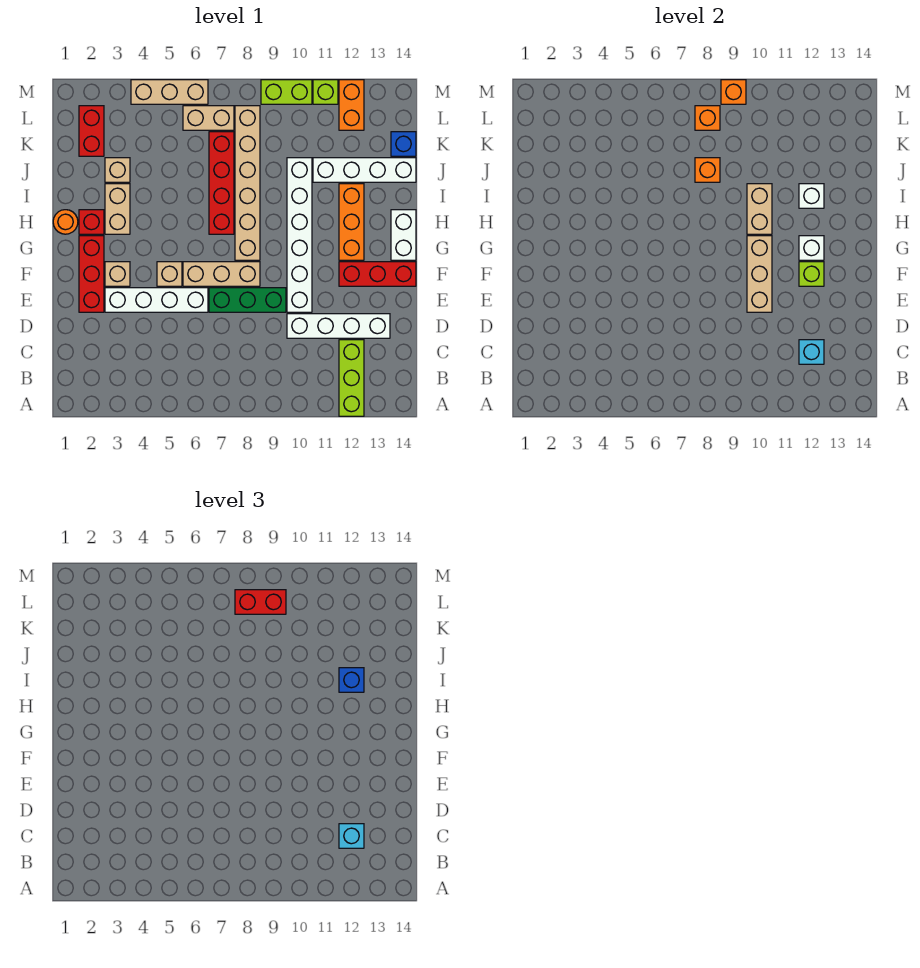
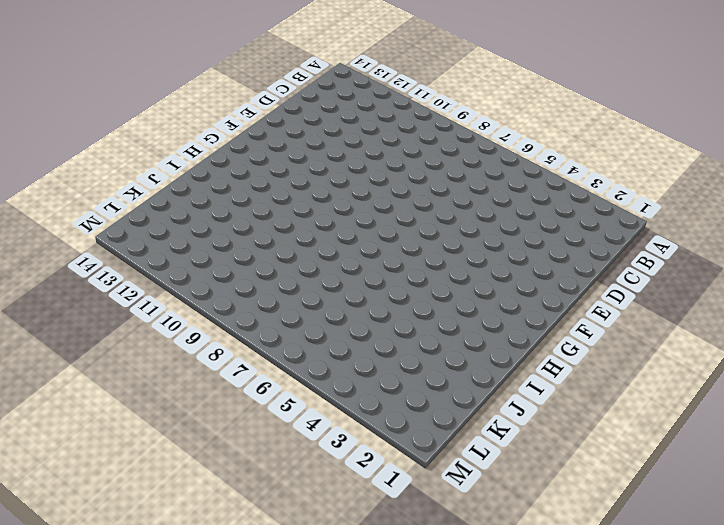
none -> lime brick A12:C12 level 1
none -> white brick D10:D13 level 1
none -> red brick E2:G2 level 1
none -> white brick E3:E6 level 1

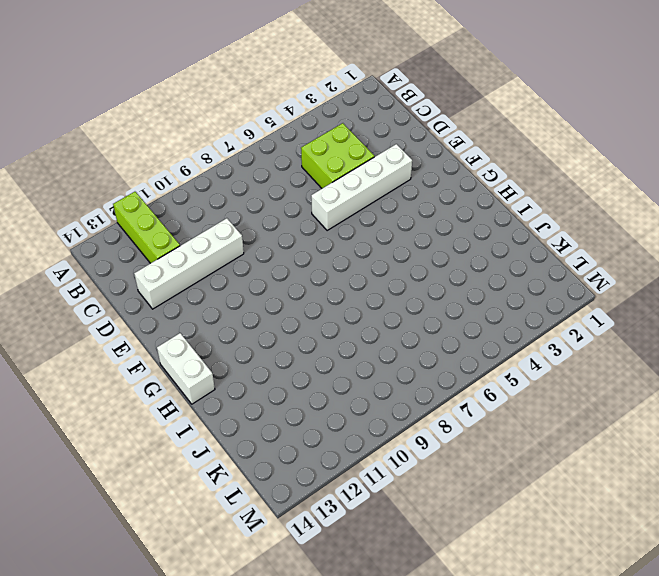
lime brick C4:D5 level 1 -> none
none -> red brick E2:G2 level 1
none -> green brick E7:E9 level 1
none -> white brick E10:J10 level 1
none -> tan brick F3 level 1

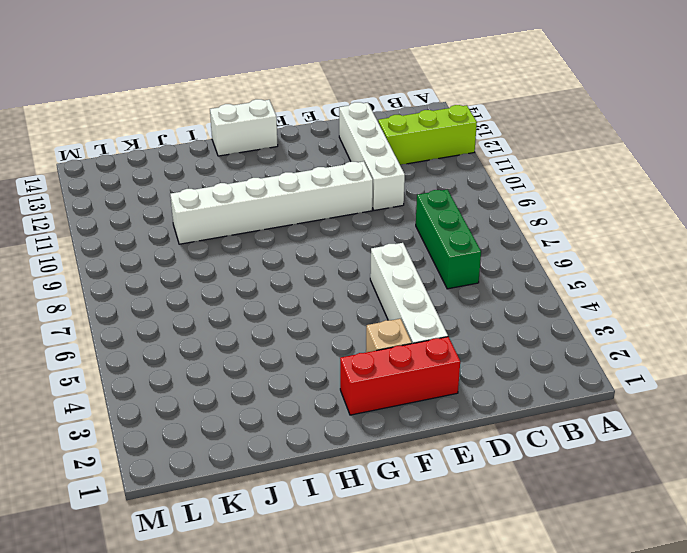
green brick C6:C8 level 1 -> green brick E7:E9 level 1
none -> tan brick F5 level 1
none -> tan brick F6:F8 level 1
none -> red brick F12:F14 level 1
none -> tan brick G8:L8 level 1

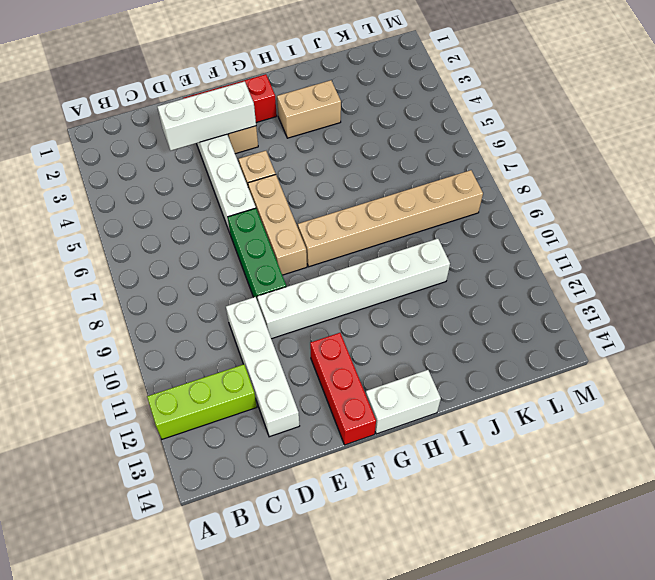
white brick D3:F3 level 2 -> none
none -> orange brick G12:I12 level 1
none -> orange round brick H1 level 1
none -> red brick H2 level 1
none -> red brick H7:K7 level 1

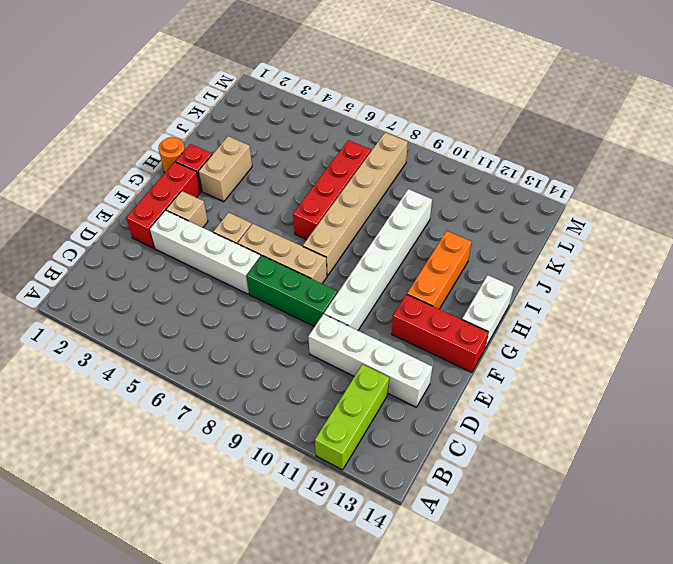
none -> tan brick J3 level 1
none -> white brick J11:J14 level 1
none -> red brick K2:L2 level 1
none -> blue brick K14 level 1

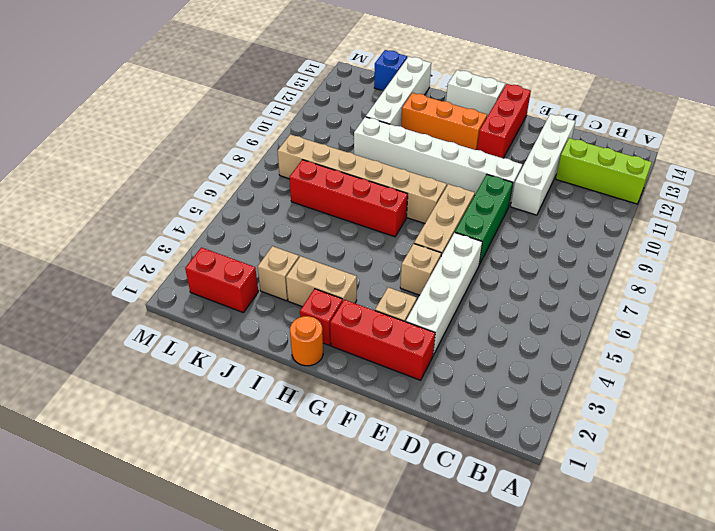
none -> tan brick L6:L7 level 1
none -> orange brick L12:M12 level 1
none -> tan brick M4:M6 level 1
none -> lime brick M9:M10 level 1

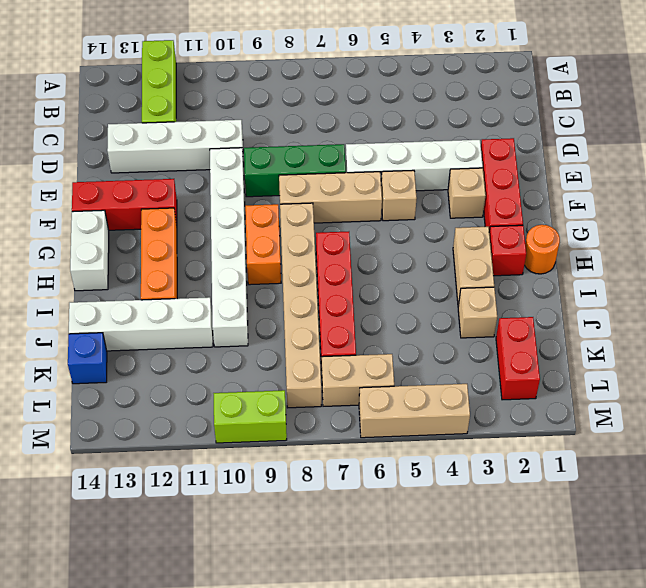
orange brick G9:H9 level 1 -> orange brick L12:M12 level 1
none -> lime brick M11 level 1
none -> cyan brick C12 level 2
none -> tan brick E10:G10 level 2
none -> lime brick F12 level 2

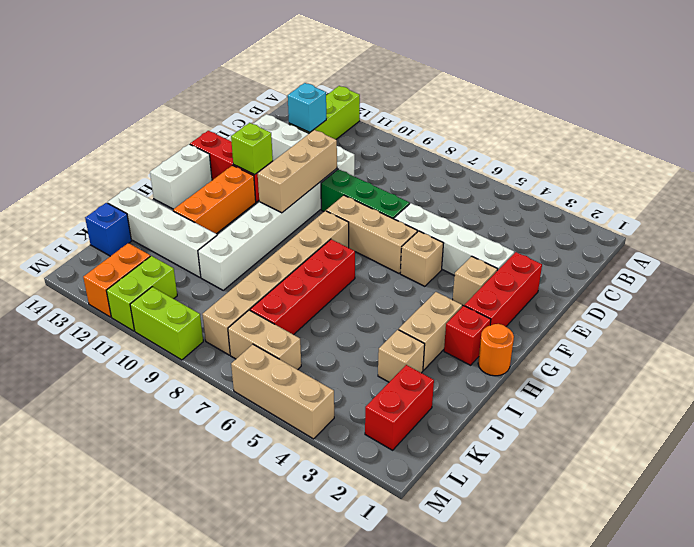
lime brick L11:M11 level 1 -> lime brick M11 level 1
none -> white brick G12 level 2
none -> tan brick H10:I10 level 2
none -> white brick I12 level 2
none -> orange brick J8 level 2

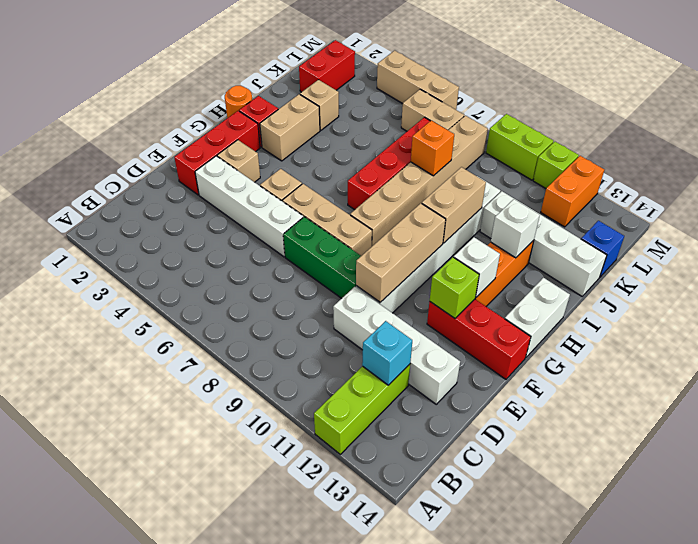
none -> orange brick L8 level 2
none -> orange brick M9 level 2
none -> cyan brick C12 level 3
none -> blue brick I12 level 3

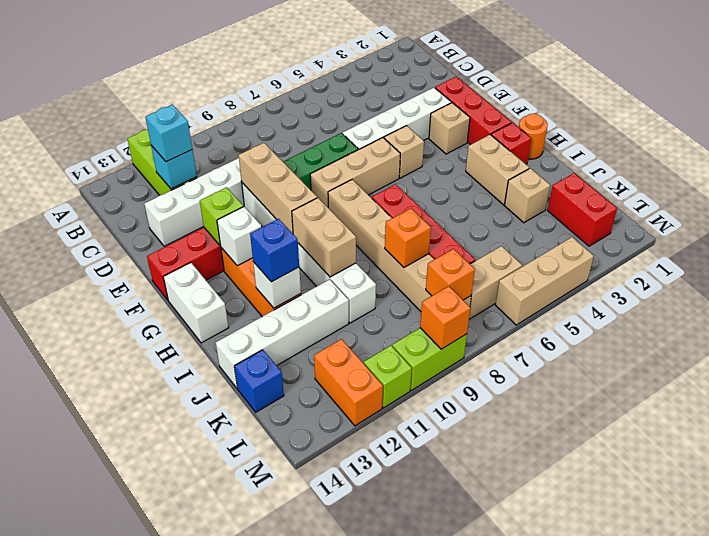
none -> red brick L8:L9 level 3

